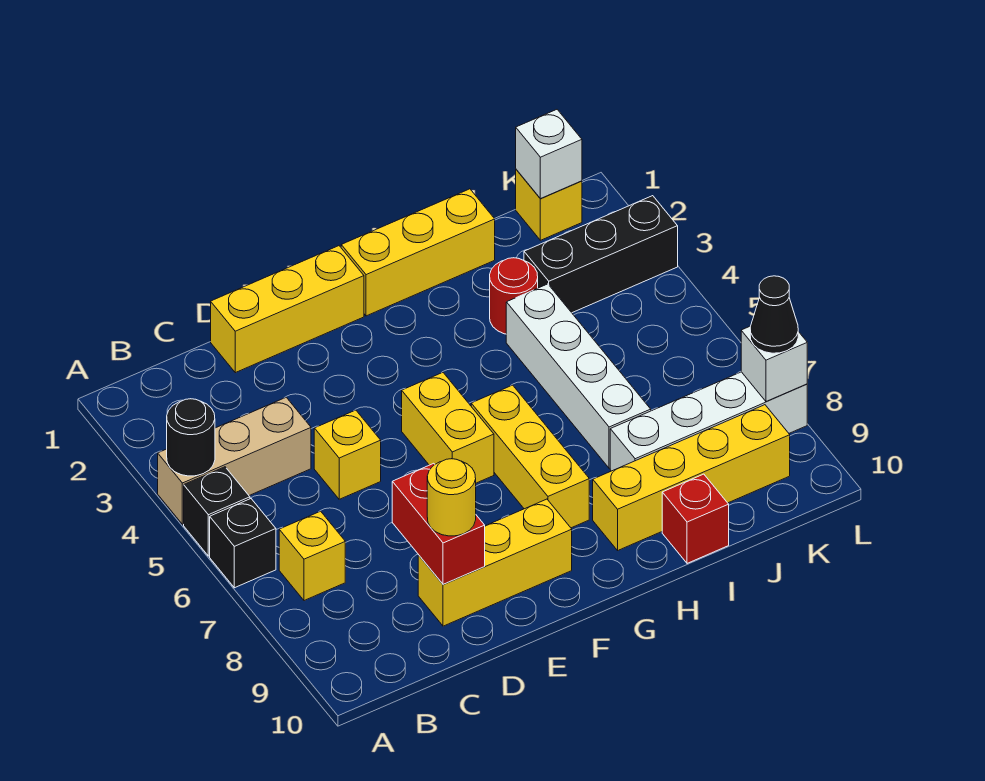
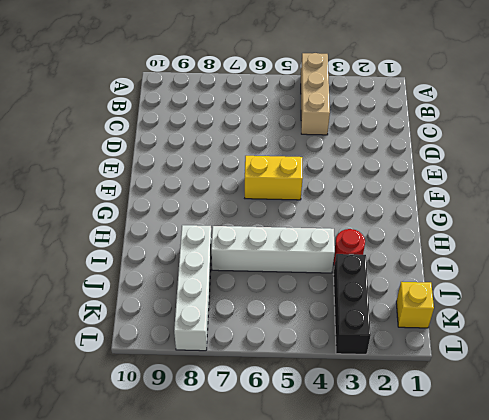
none -> black brick A5 level 1
none -> black brick A6 level 1
none -> yellow brick B7 level 1

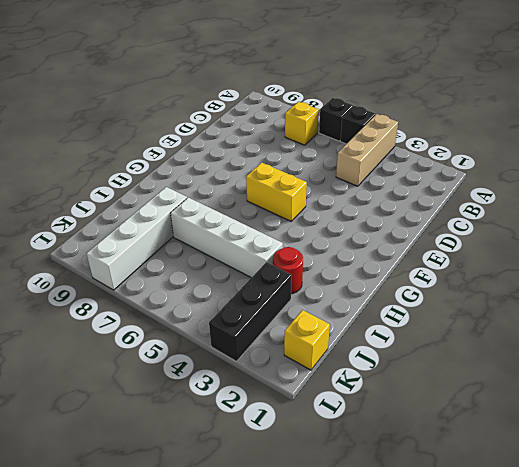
none -> yellow brick D1:F1 level 1
none -> yellow brick D5 level 1
none -> yellow brick D9:F9 level 1

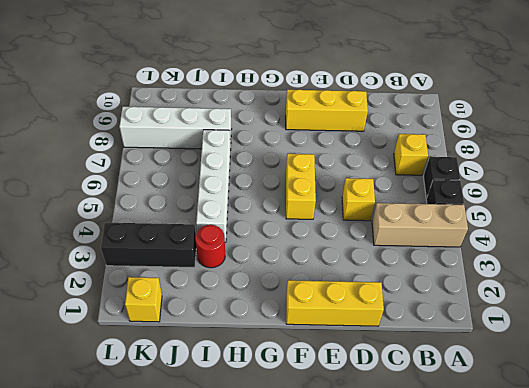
none -> yellow brick G1:I1 level 1
none -> yellow brick G6:G8 level 1
none -> yellow brick H9:K9 level 1

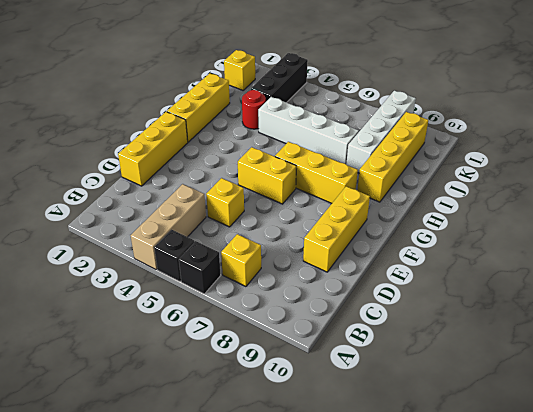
none -> red brick I10 level 1
none -> black round brick A4 level 2
none -> red brick D8:D9 level 2

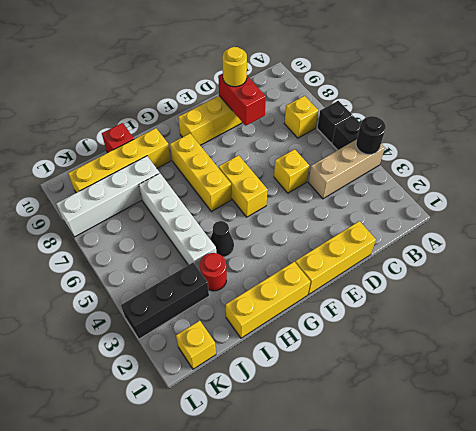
black cone H4 level 1 -> black cone L8 level 3
none -> white brick K1 level 2
none -> white brick L8 level 2

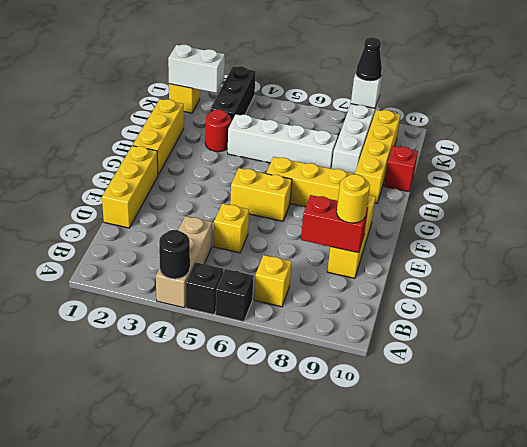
white brick K1:K2 level 2 -> white brick K1 level 2

